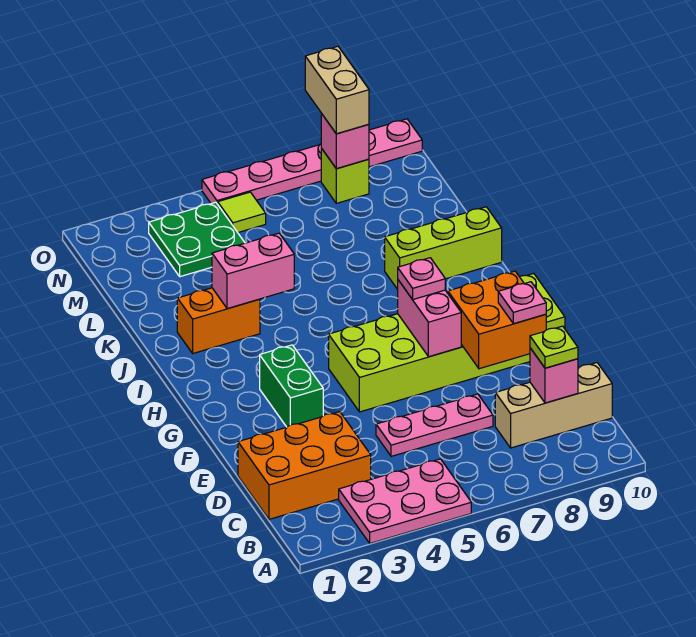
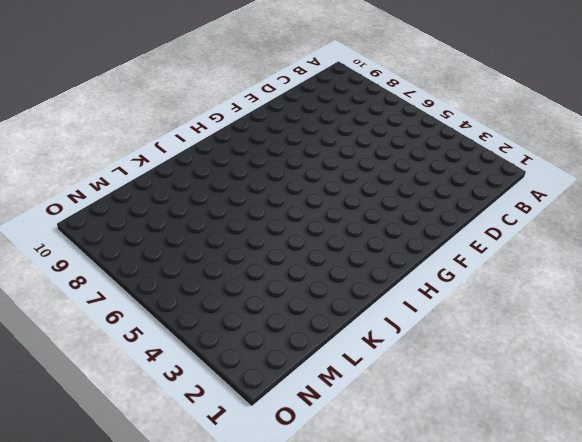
none -> pink plate A3:B5 level 1
none -> orange brick C1:D3 level 1
none -> tan brick C8:C10 level 1

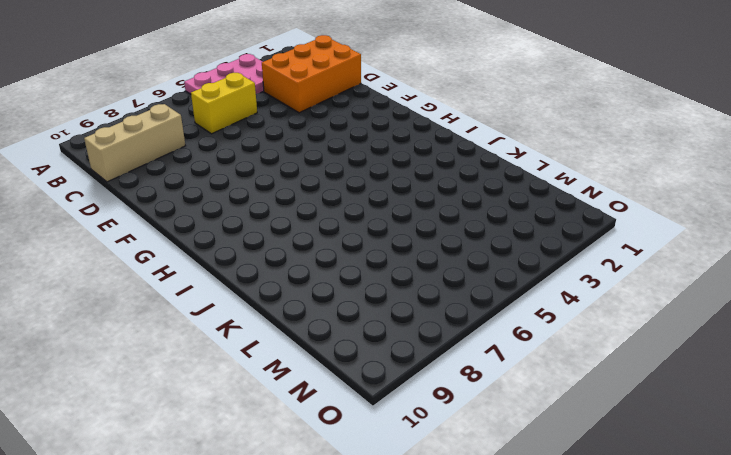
yellow brick C5:C6 level 1 -> none
none -> pink plate D5:D7 level 1
none -> green brick F3:G3 level 1
none -> lime brick F5:G10 level 1

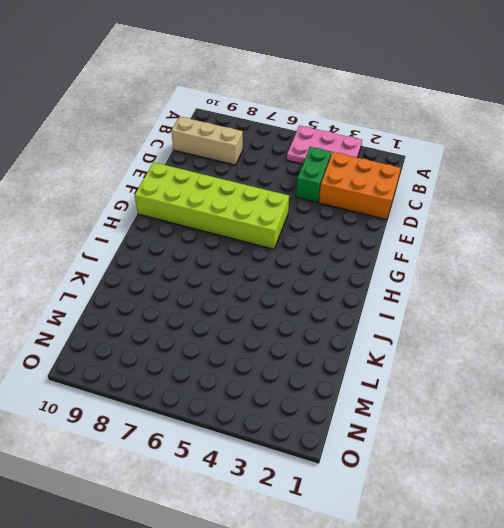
green brick C4:D4 level 1 -> green brick F3:G3 level 1
none -> pink plate D5:D7 level 1
none -> orange brick J2:J3 level 1
none -> lime brick J8:J10 level 1

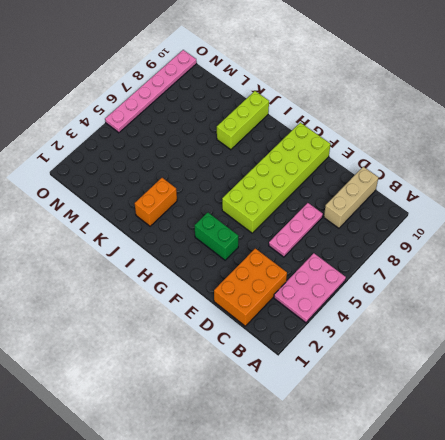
none -> green plate M3:N4 level 1
none -> lime tile N5 level 1
none -> lime brick N8 level 1

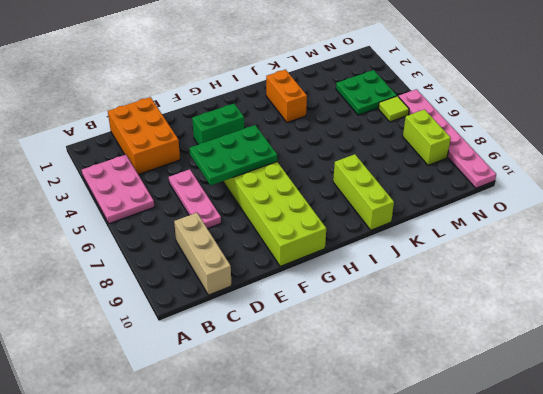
green plate E5:G6 level 2 -> none
lime brick N7:N8 level 1 -> lime brick N8 level 1
none -> pink brick C9 level 2
none -> orange brick E8:F9 level 2
none -> pink brick F7:G7 level 2

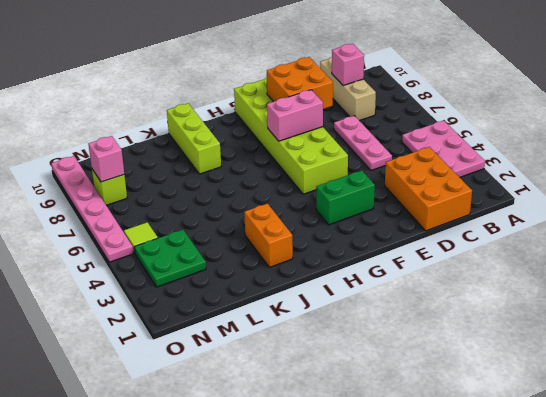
none -> pink brick J3:J4 level 2
none -> lime plate C9 level 3
none -> pink plate E9 level 3

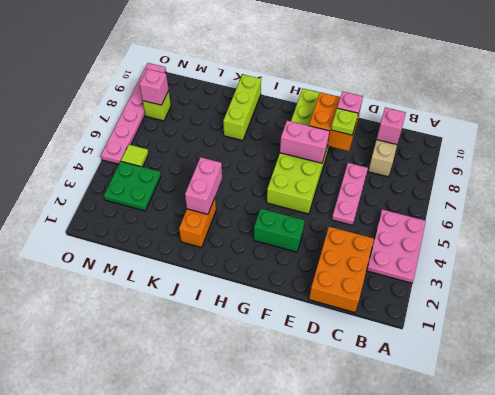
lime plate E8 level 3 -> lime plate C9 level 3
none -> pink plate G7 level 3
none -> tan brick N8:O8 level 3

